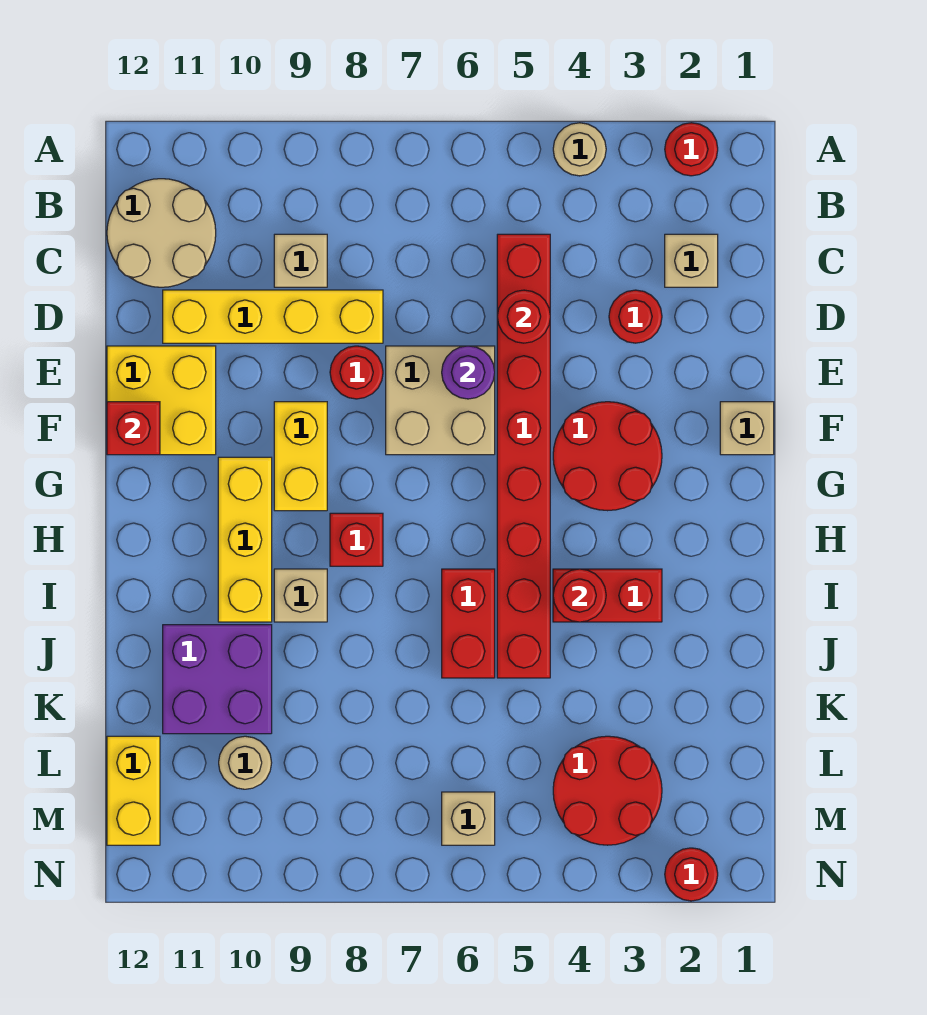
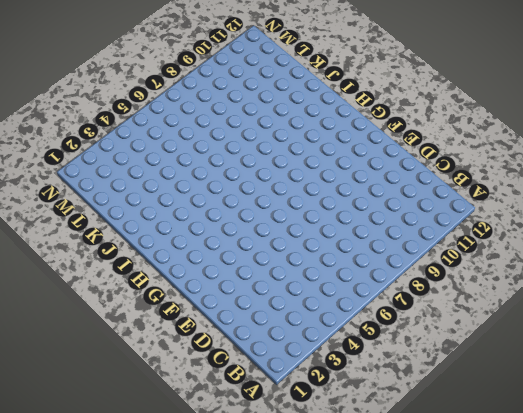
none -> red round brick A2 level 1
none -> tan round brick A4 level 1
none -> tan round brick B11:C12 level 1

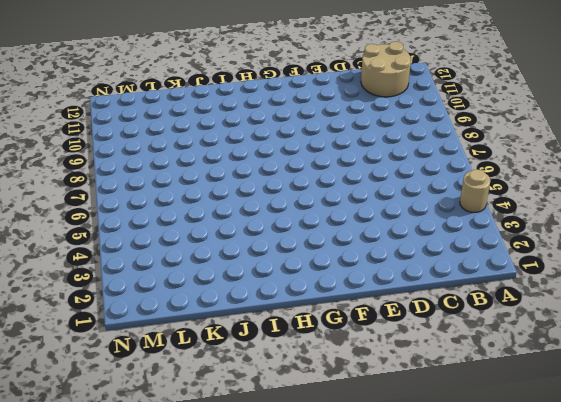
none -> red round brick A2 level 1
none -> tan brick C2 level 1
none -> red brick C5:J5 level 1

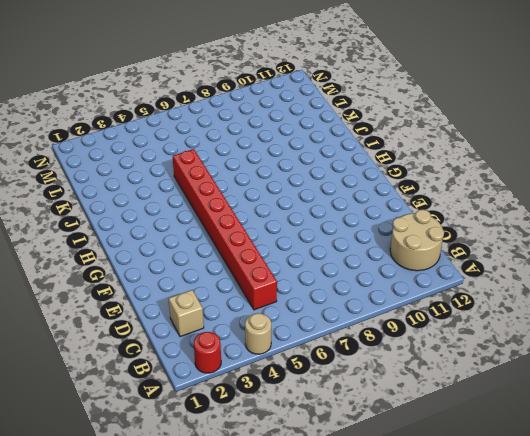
none -> tan brick C9 level 1
none -> red round brick D3 level 1
none -> yellow brick D8:D11 level 1

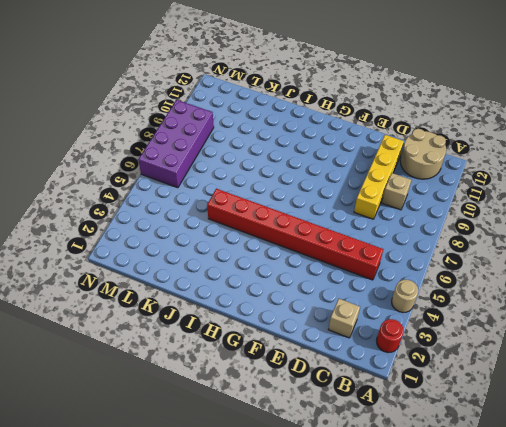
purple brick M6:N9 level 1 -> tan brick M6 level 1
none -> red round brick D3 level 1
none -> tan brick E6:F7 level 1
none -> red round brick E8 level 1

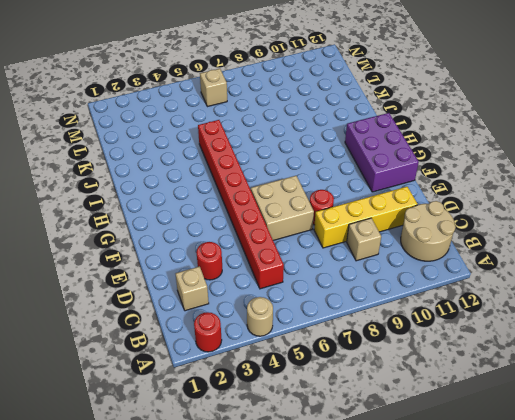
purple brick F11:H12 level 1 -> yellow brick E11:F12 level 1
none -> tan brick F1 level 1
none -> red round brick F3:G4 level 1
none -> yellow brick F9:G9 level 1

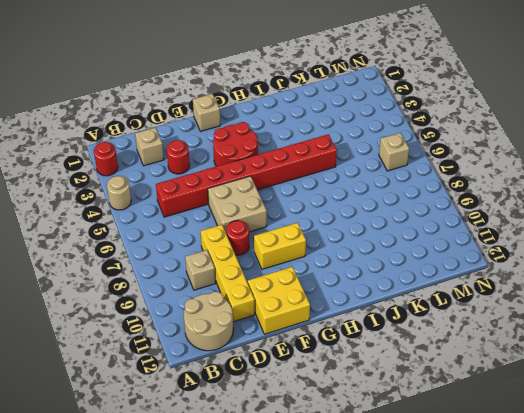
none -> yellow brick G10:I10 level 1
none -> red brick H8 level 1
none -> red brick I3:I4 level 1

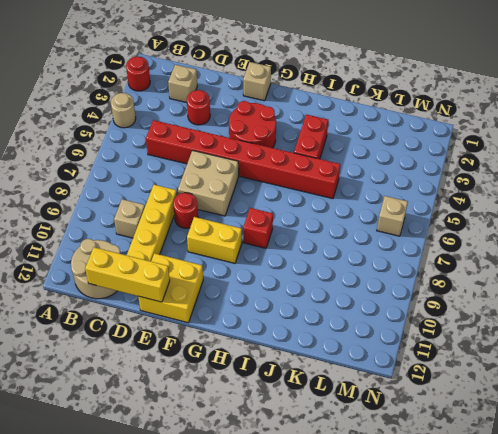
yellow brick C12:E12 level 2 -> yellow brick G10:I10 level 1
none -> red brick I6:J6 level 1
none -> tan brick I9 level 1
none -> purple brick J10:K11 level 1

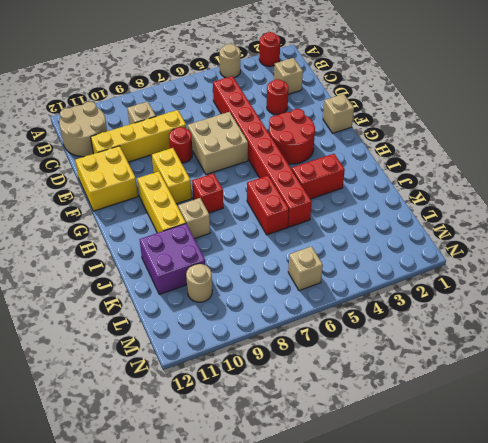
none -> red round brick L3:M4 level 1
none -> yellow brick L12:M12 level 1
none -> red round brick N2 level 1

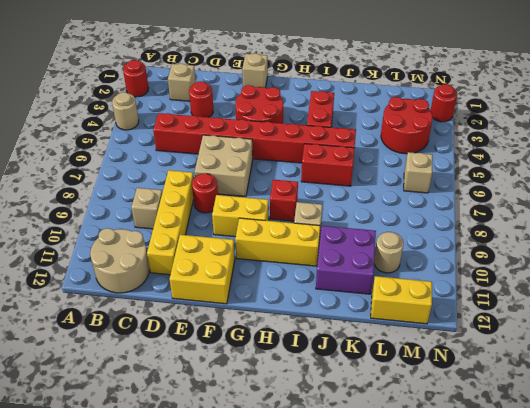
none -> red round brick D5 level 2
none -> purple round brick E6 level 2
none -> red brick F12 level 2

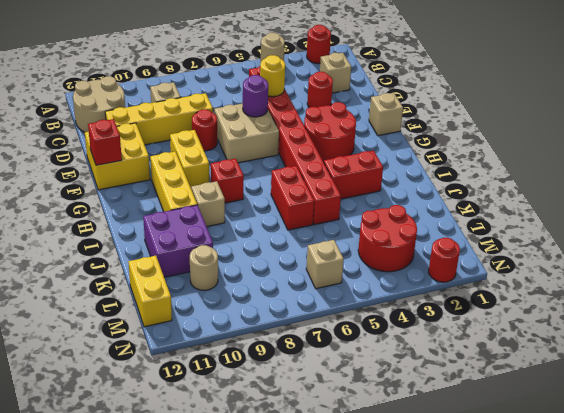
yellow round brick D5 level 2 -> red round brick D5 level 2
none -> red round brick I4 level 2

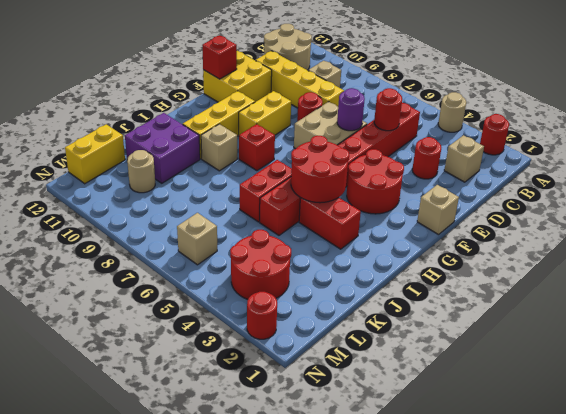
red round brick H4:I5 level 2 -> red round brick I4 level 2

